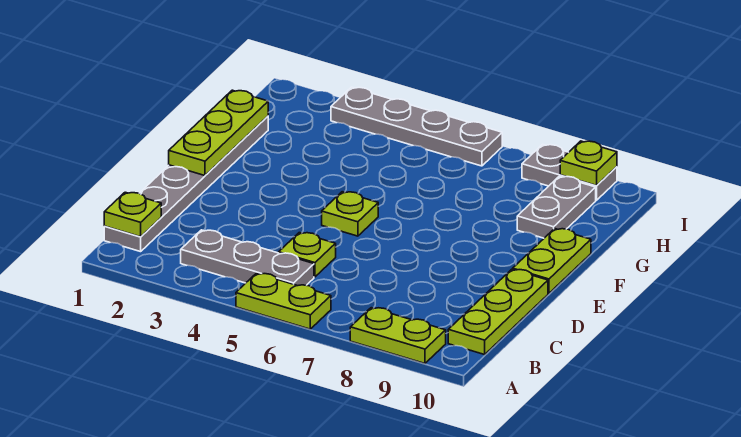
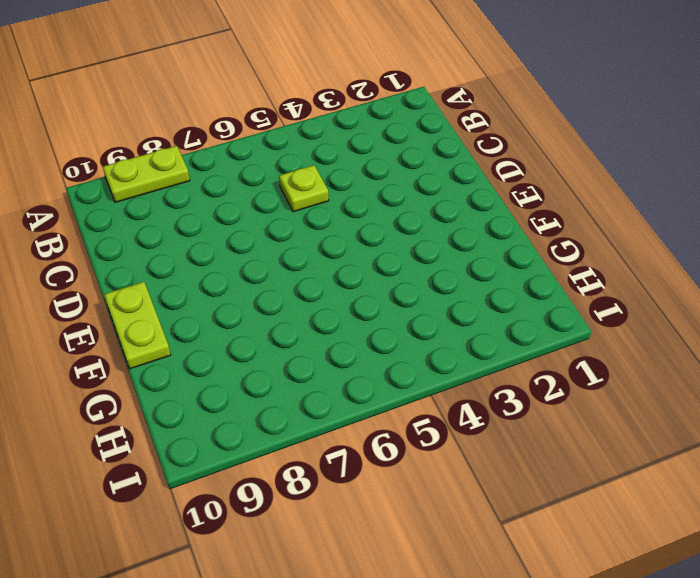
none -> lime plate A5:A6 level 1
none -> grey plate B1:G1 level 1
none -> grey plate B3:B5 level 1

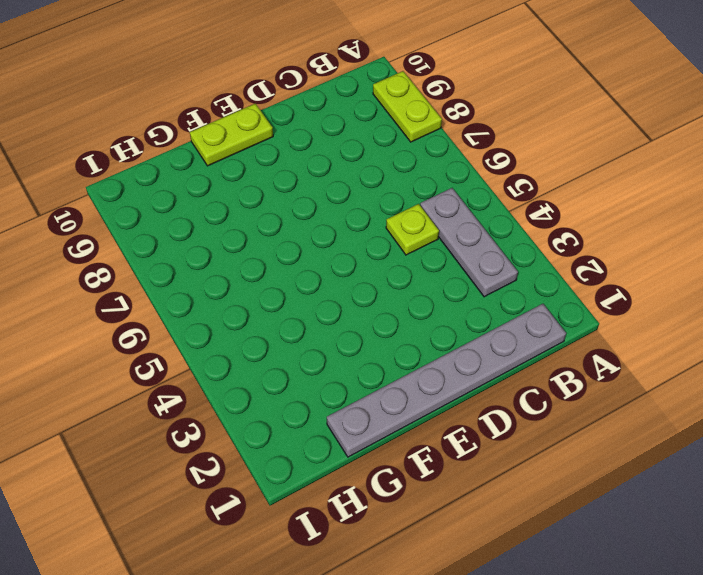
none -> lime plate A5:A6 level 1
none -> lime plate B10:D10 level 1
none -> lime plate E5 level 1

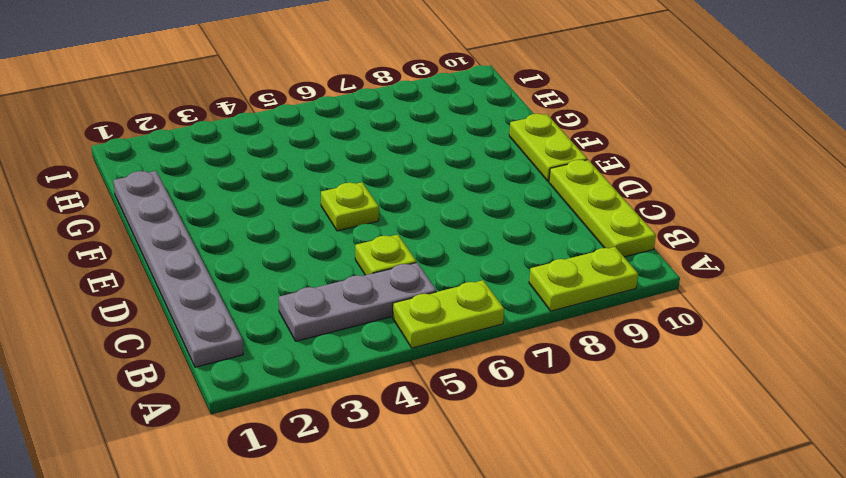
none -> grey plate G9:H9 level 1
none -> grey plate I3:I6 level 1
none -> grey plate I8:I9 level 1

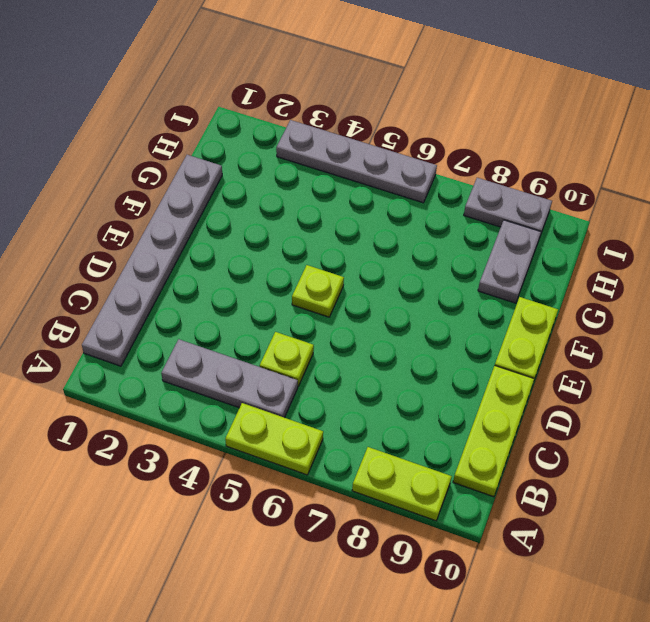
none -> lime plate B1 level 2
none -> lime plate E1:G1 level 2
none -> lime plate I9 level 2

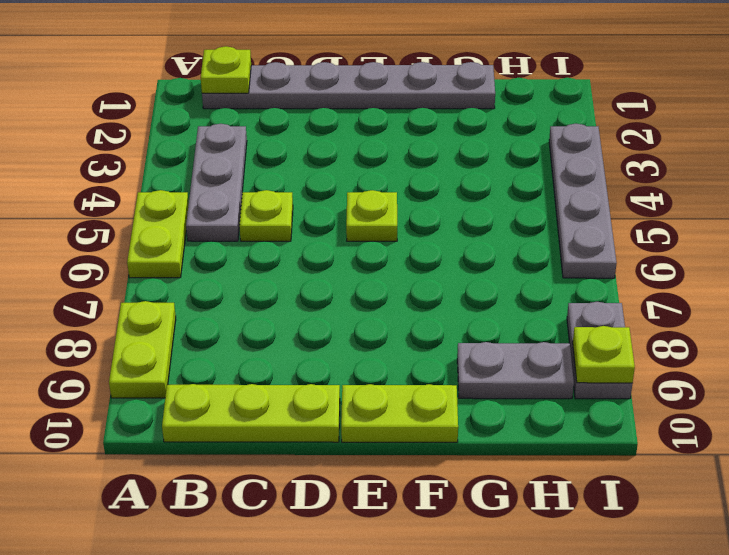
none -> lime plate E1:G1 level 2

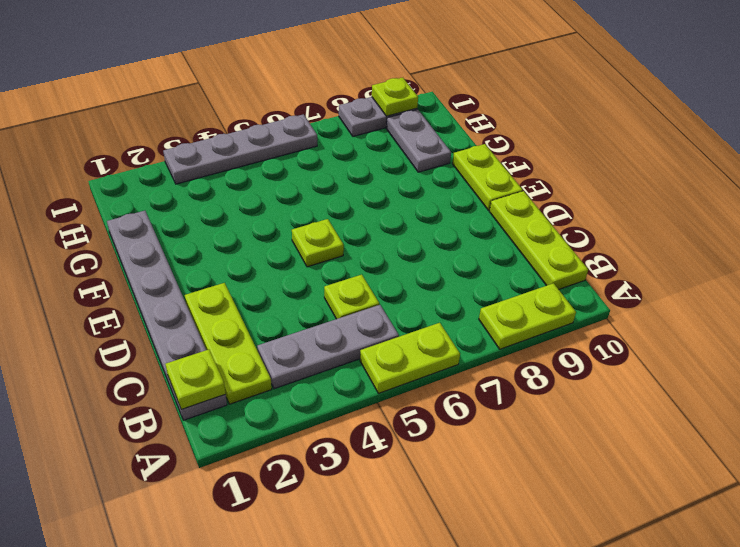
lime plate B2:D2 level 1 -> lime plate E1:G1 level 2

